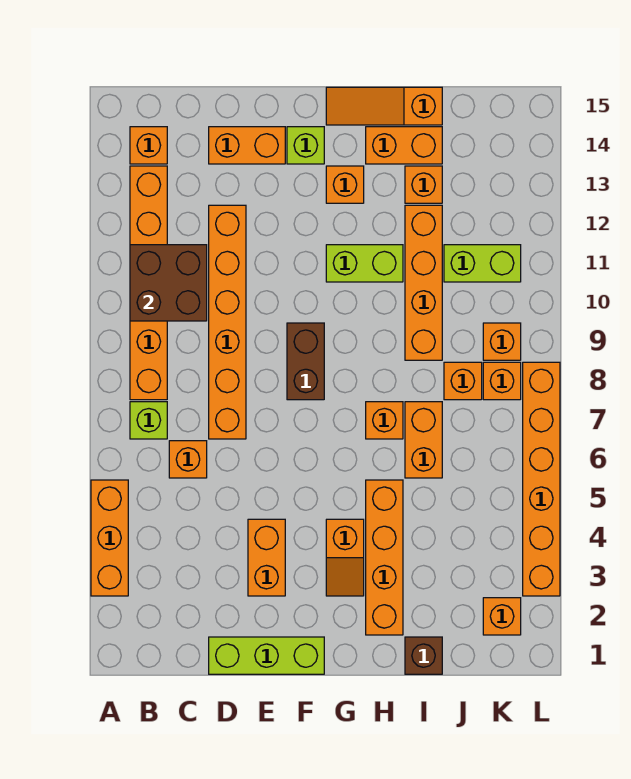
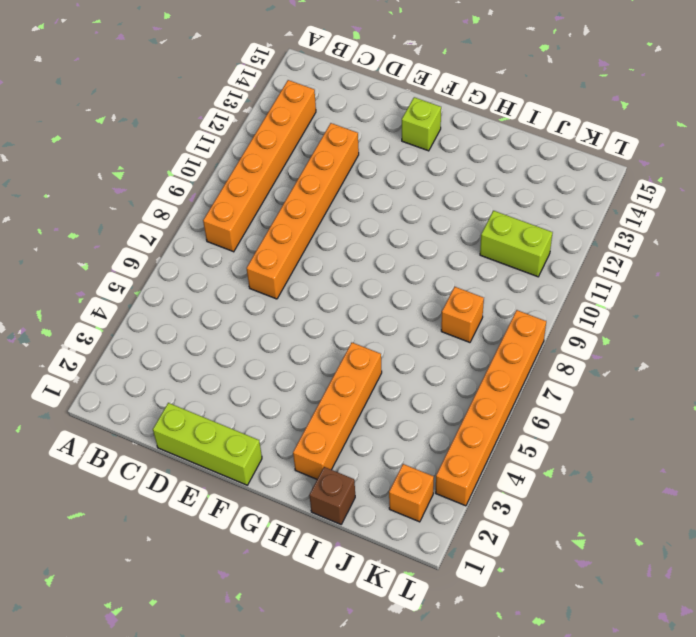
none -> orange brick A3:A5 level 1
none -> lime brick B7 level 1
none -> orange brick B14 level 1

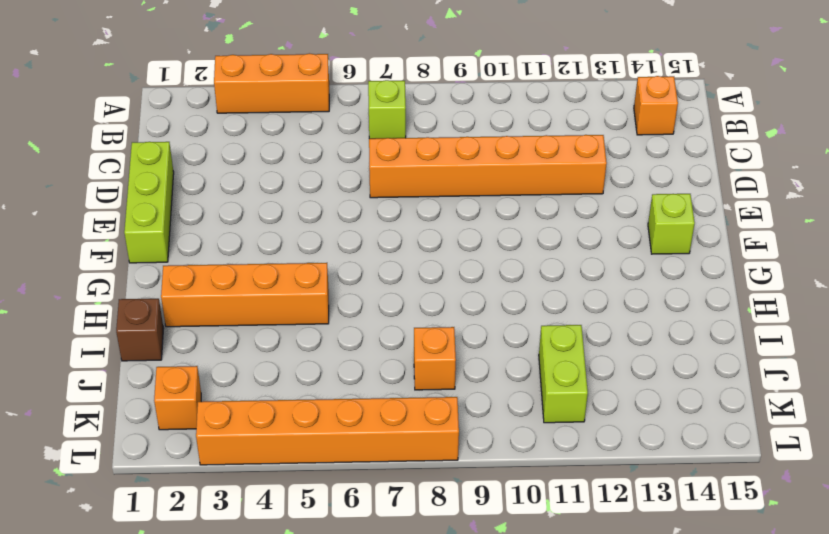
none -> orange brick B8:B13 level 1
none -> orange brick C6 level 1
none -> orange brick D14:E14 level 1

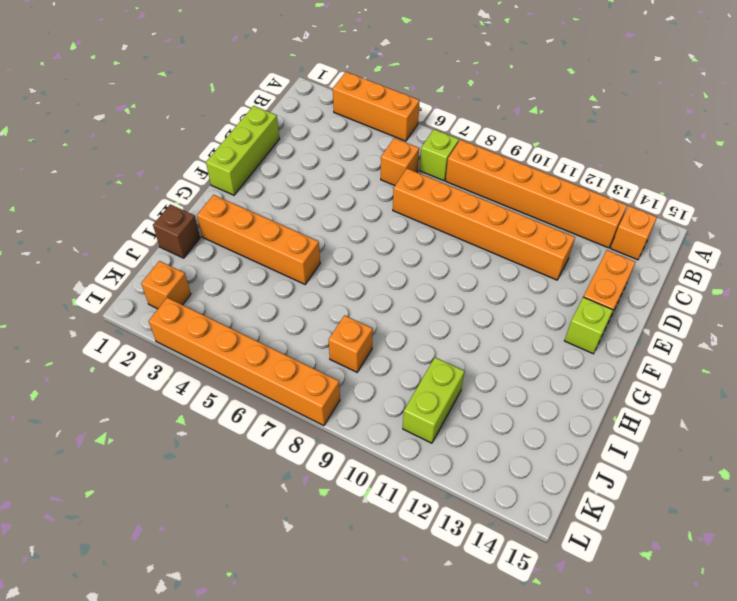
none -> orange brick E3:E4 level 1
none -> brown brick F8:F9 level 1
none -> orange slope G3:G4 level 1 top 4

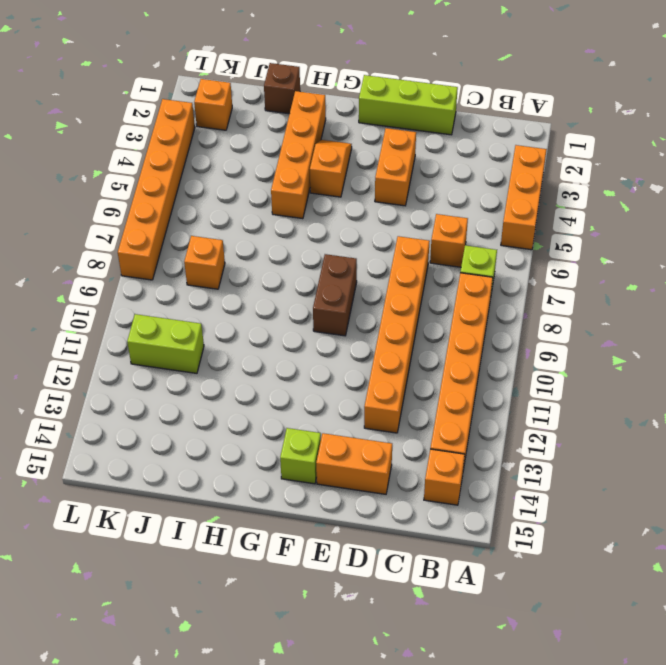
none -> lime brick G11:H11 level 1
none -> orange brick G13 level 1
none -> orange slope G15:I15 level 1 top I

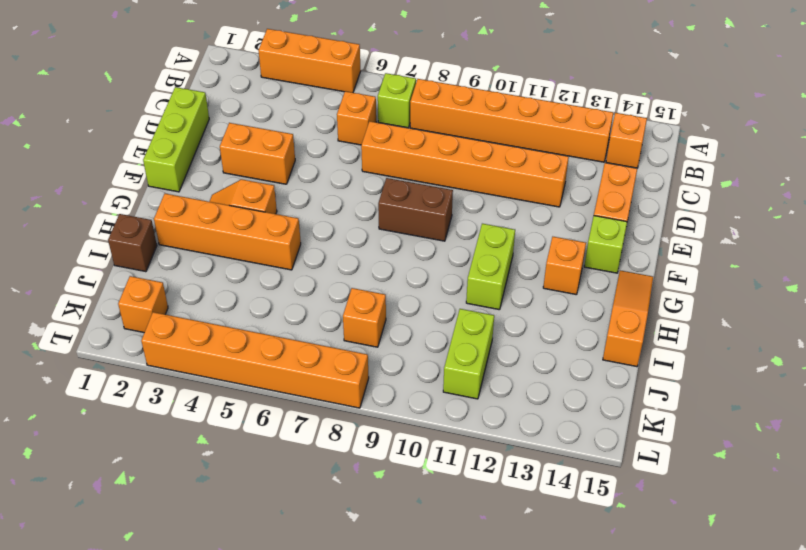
none -> orange brick H7 level 1
none -> orange brick H14:I14 level 1
none -> orange brick I6:I7 level 1

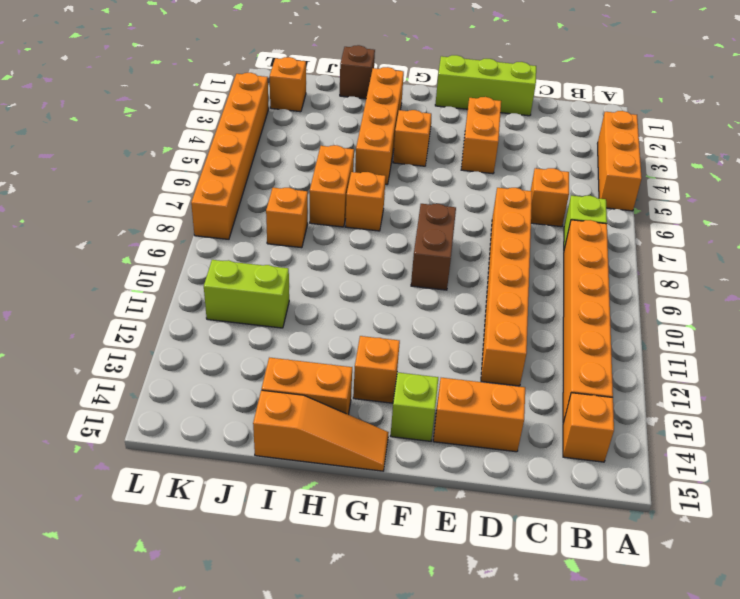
none -> lime brick G11:H11 level 1
none -> orange brick I9:I12 level 1
none -> orange brick I13 level 1

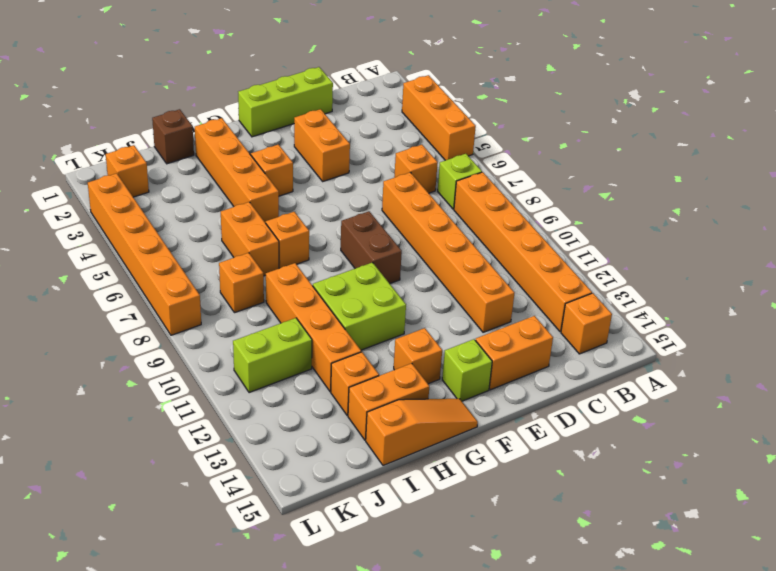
lime brick G10:H11 level 1 -> lime brick G11:H11 level 1
none -> orange brick K8 level 1
none -> orange brick K9 level 1
none -> brown brick B10:C11 level 2

